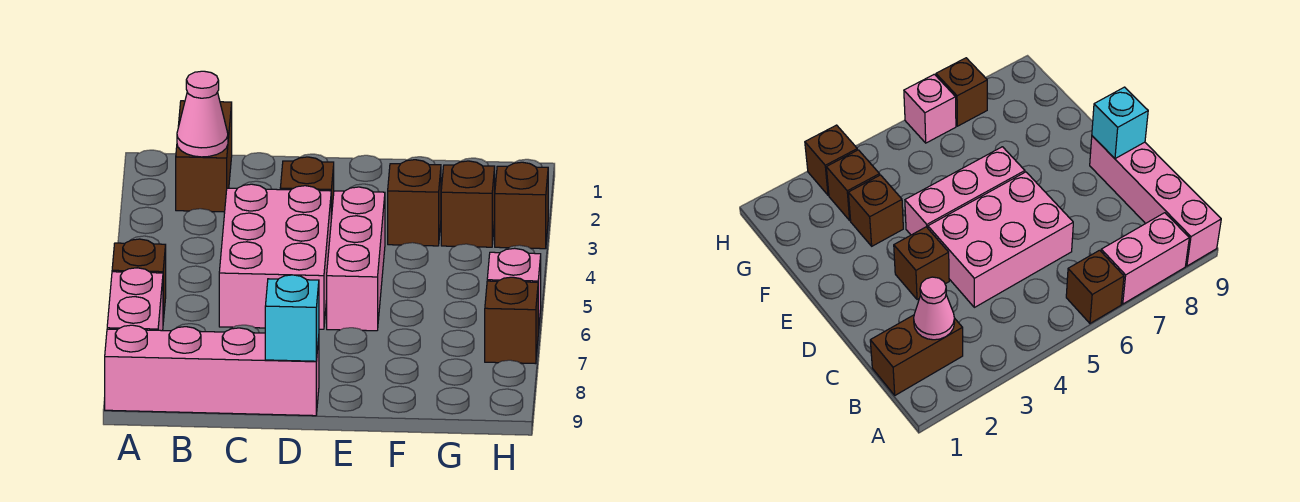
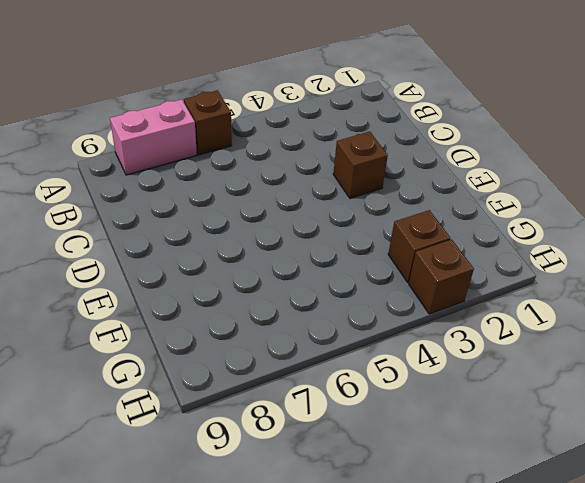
none -> pink brick A9:D9 level 1
none -> brown brick B1:B2 level 1
none -> pink brick C4:D6 level 1

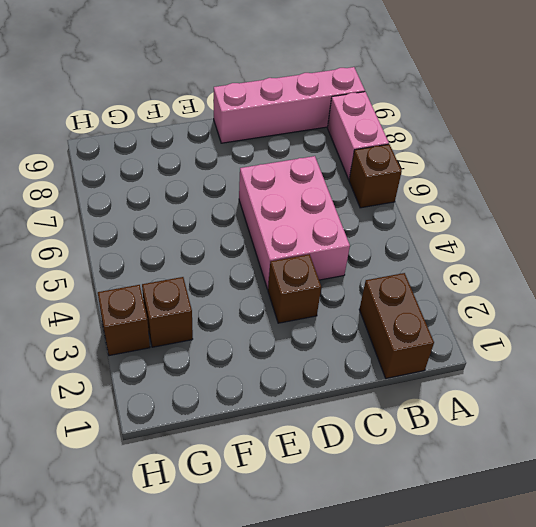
none -> pink brick E4:E6 level 1
none -> brown brick F3 level 1
none -> pink brick H6 level 1

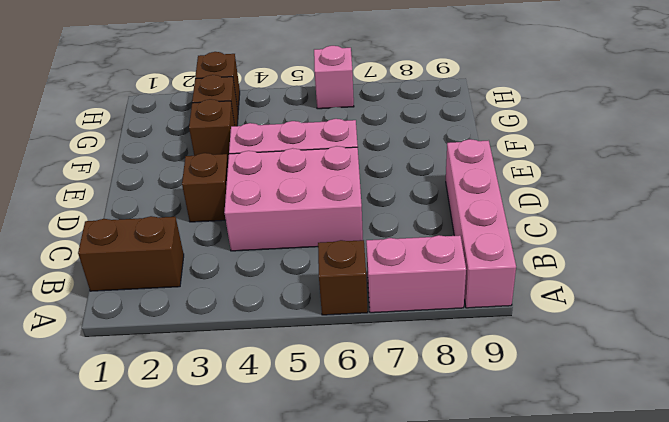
none -> brown brick H7 level 1
none -> pink cone B2 level 2
none -> cyan brick D9 level 2

